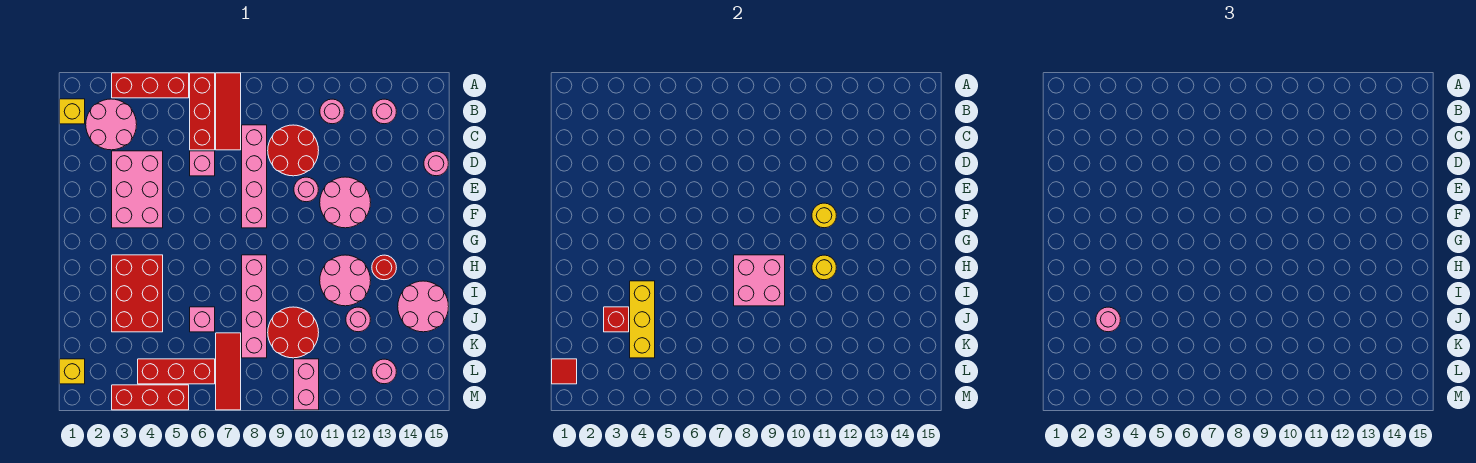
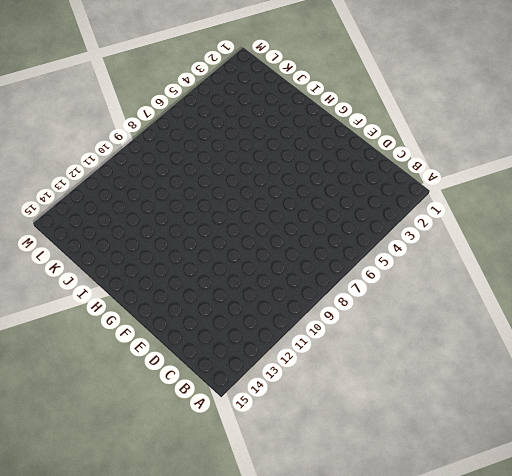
none -> red brick A3:A5 level 1
none -> red brick A6:C6 level 1
none -> red tile A7:C7 level 1
none -> yellow brick B1 level 1

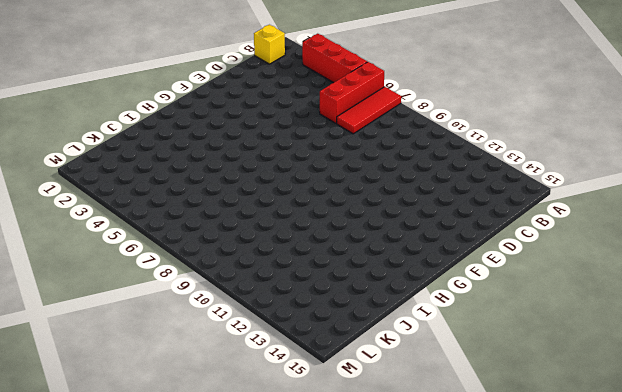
none -> pink round brick B2:C3 level 1
none -> pink round brick B11 level 1
none -> pink round brick B13 level 1
none -> pink brick C8:F8 level 1

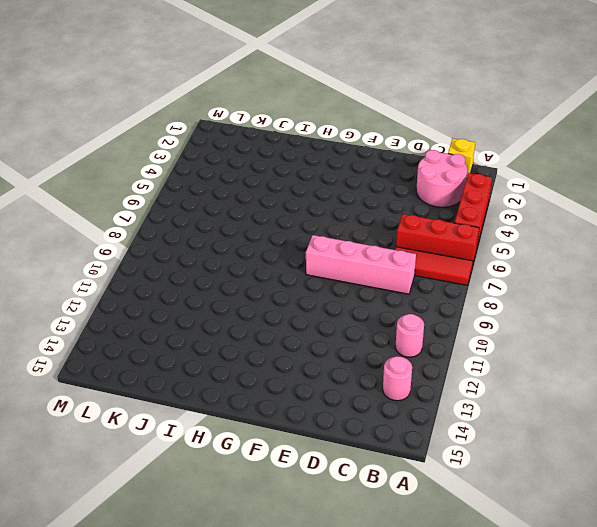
none -> red round brick C9:D10 level 1
none -> pink brick D3:F4 level 1
none -> pink brick D6 level 1
none -> pink round brick D15 level 1

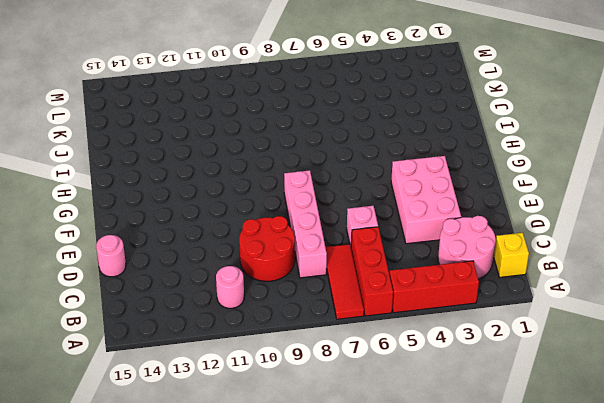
none -> pink round brick B13 level 1
none -> pink round brick E10 level 1
none -> pink round brick E11:F12 level 1
none -> red brick H3:J4 level 1

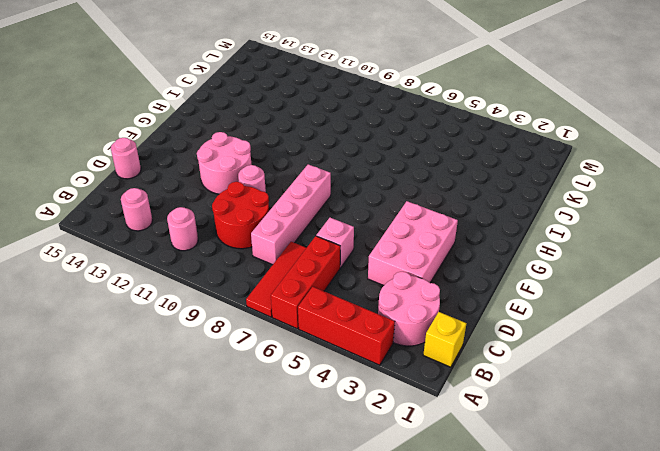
none -> red brick H3:J4 level 1
none -> pink brick H8:K8 level 1
none -> pink round brick H11:I12 level 1
none -> red round brick H13 level 1

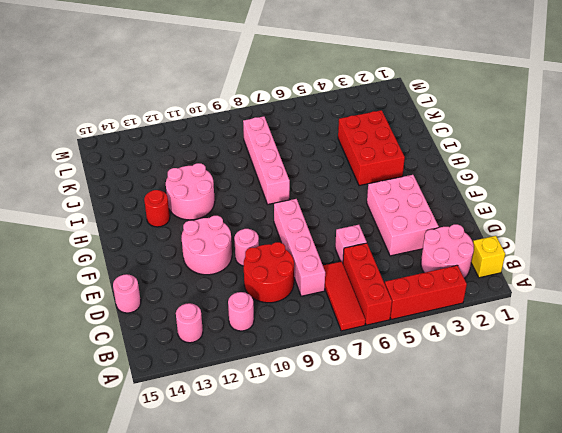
none -> pink round brick I14:J15 level 1
none -> pink brick J6 level 1
none -> red round brick J9:K10 level 1
none -> pink round brick J12 level 1

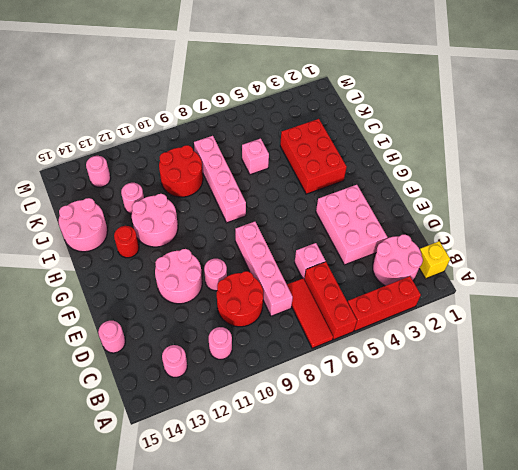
none -> red tile K7:M7 level 1
none -> yellow brick L1 level 1
none -> red brick L4:L6 level 1
none -> pink brick L10:M10 level 1

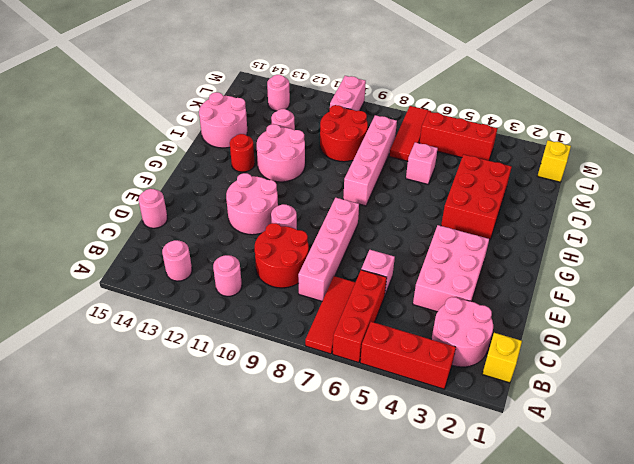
none -> red brick M3:M5 level 1
none -> yellow round brick F11 level 2
none -> pink brick H8:I9 level 2
none -> yellow round brick H11 level 2

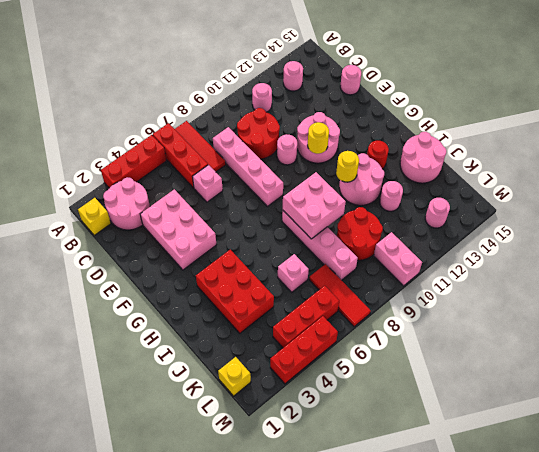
none -> yellow brick I4:K4 level 2
none -> red brick J3 level 2
none -> red tile L1 level 2
none -> pink round brick J3 level 3

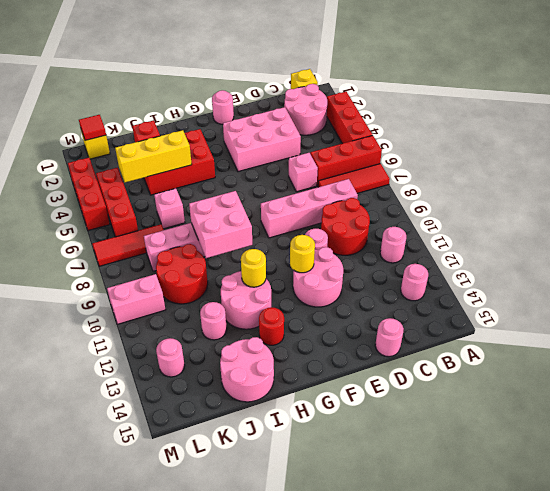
pink round brick F1 level 1 -> pink round brick J3 level 3

